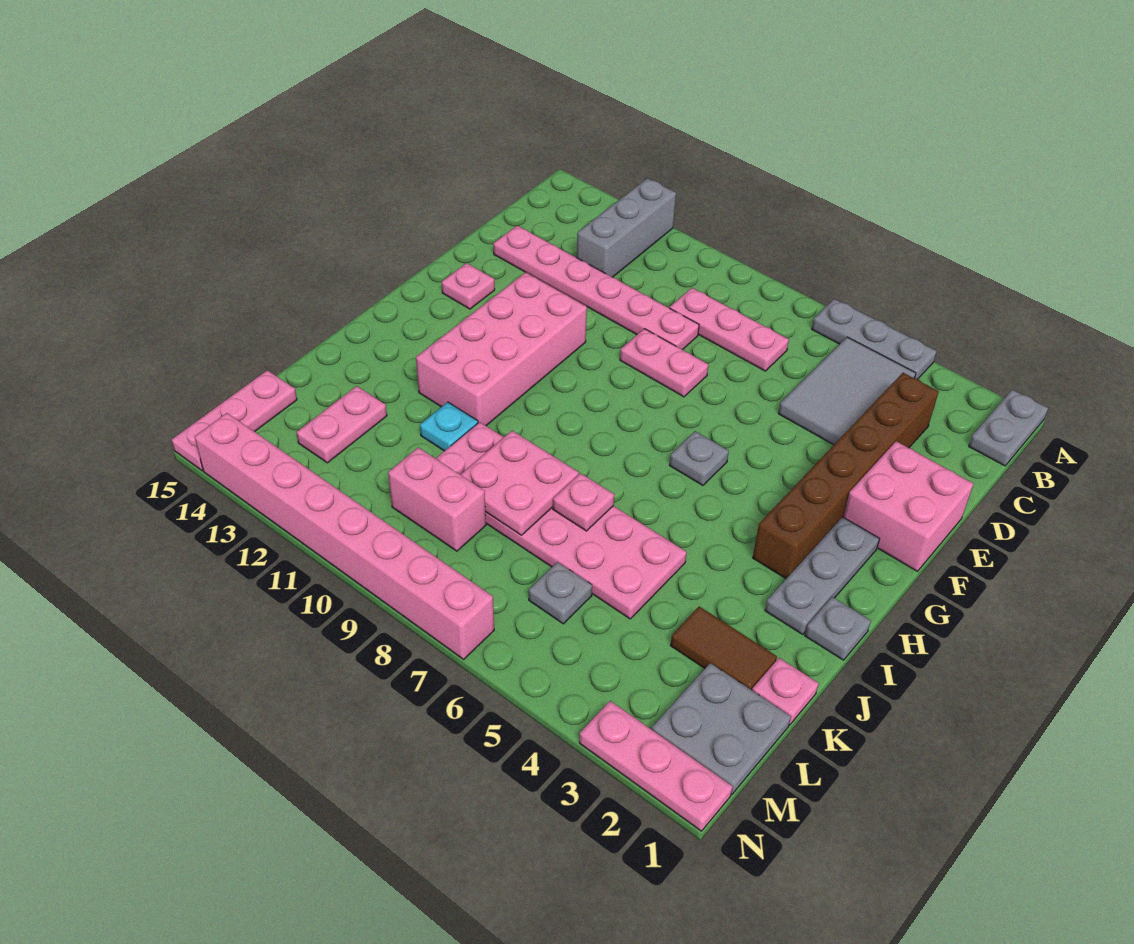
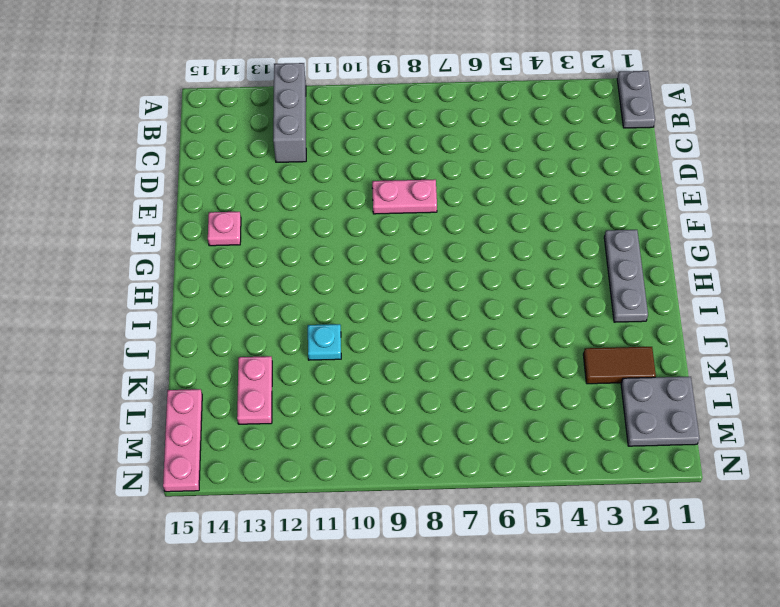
none -> grey plate A4:A6 level 1
none -> grey tile B4:D5 level 1
none -> brown brick C3:H3 level 1

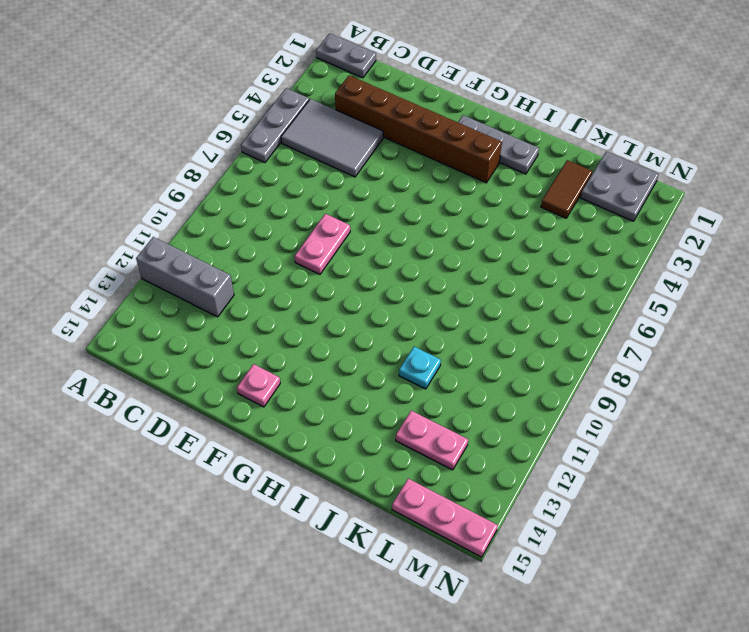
none -> pink plate C7:C9 level 1
none -> pink plate D9:D14 level 1
none -> pink brick E1:F2 level 1

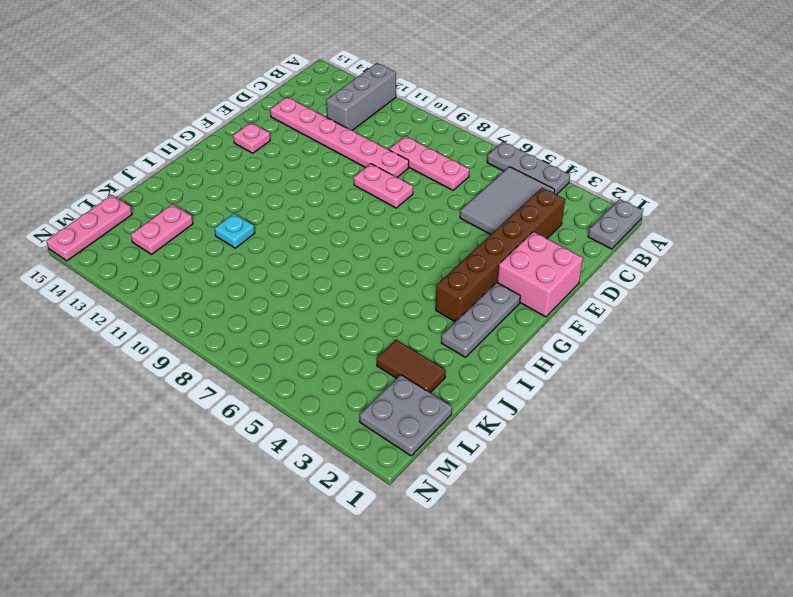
none -> pink brick F11:I12 level 1
none -> grey plate G6 level 1
none -> grey plate I1 level 1

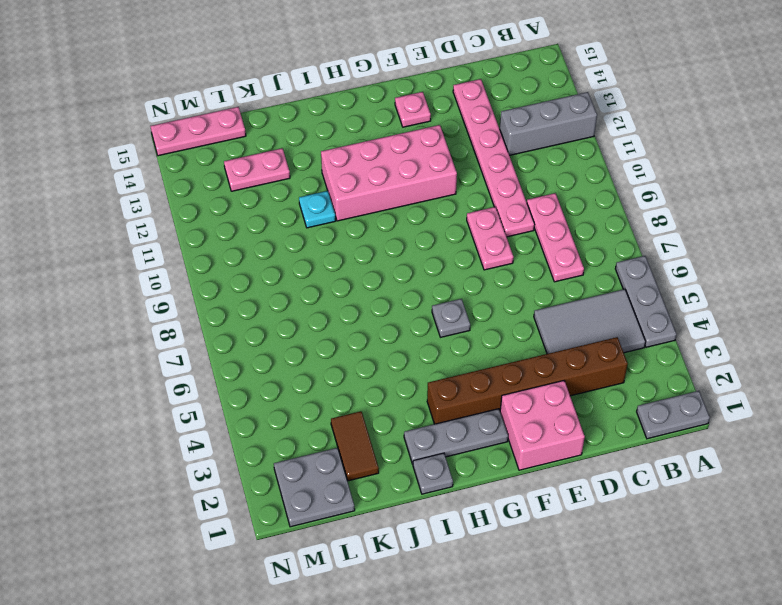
none -> pink plate J5:K10 level 1
none -> pink plate K1 level 1
none -> grey plate L6 level 1

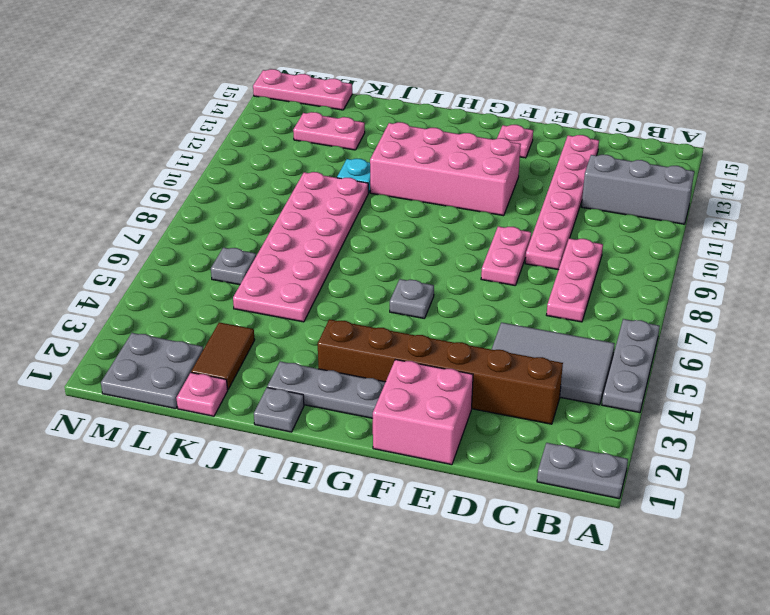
none -> pink brick L9:L10 level 1
none -> pink plate N1:N3 level 1
none -> pink brick N7:N14 level 1

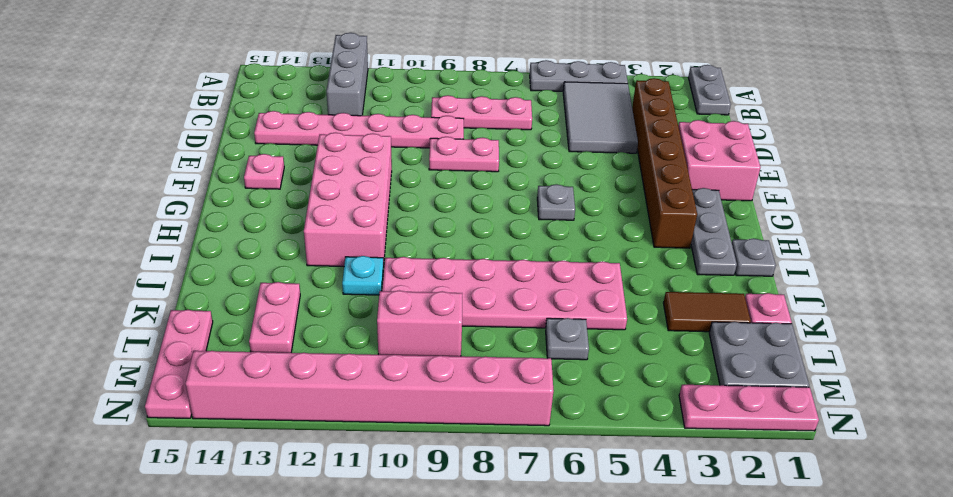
none -> pink plate J7 level 2
none -> pink plate J8:K9 level 2

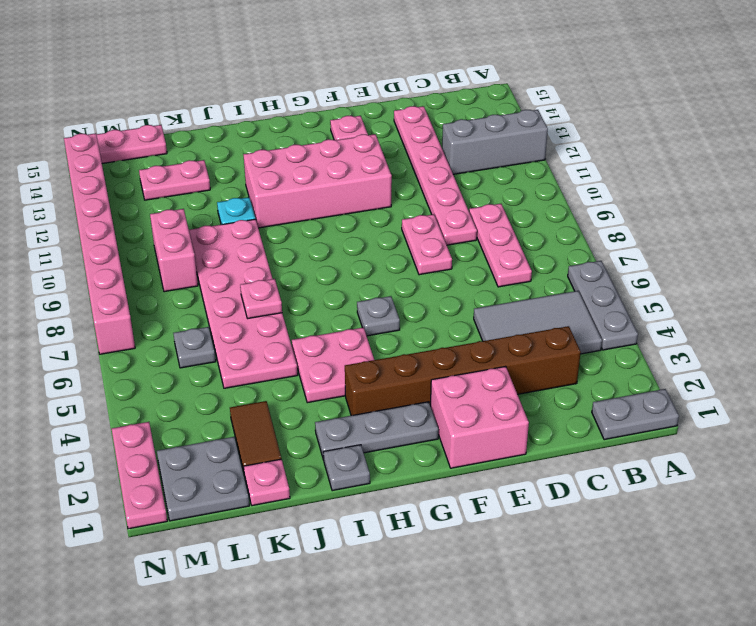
pink plate H4:I5 level 1 -> pink plate J8:K9 level 2

